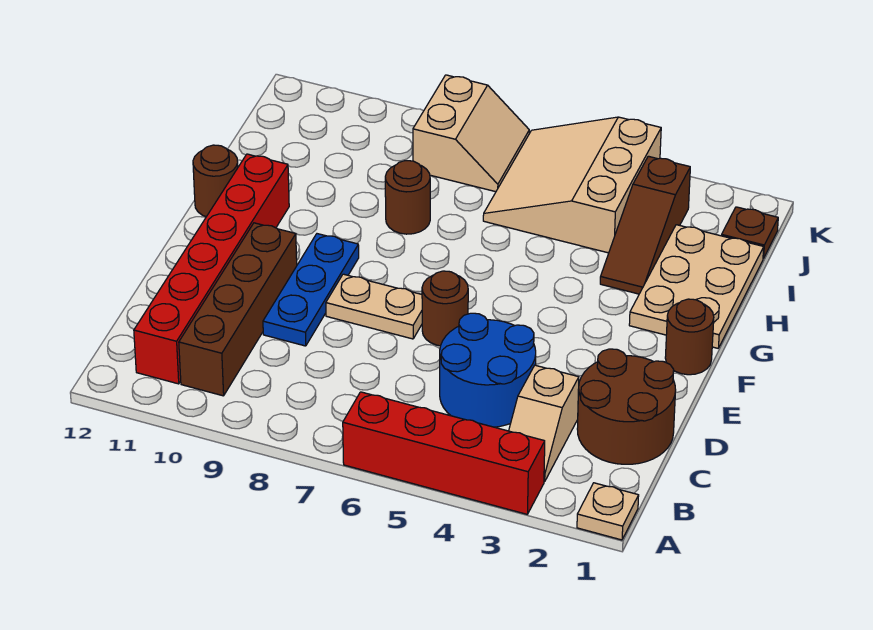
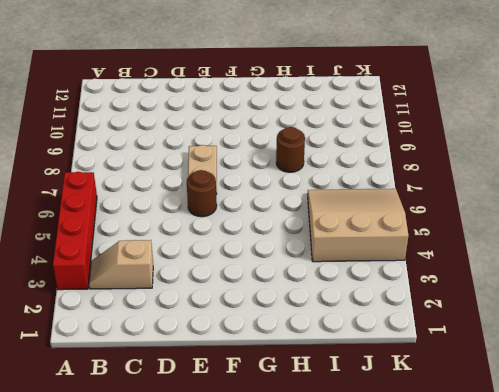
none -> tan plate A1 level 1
none -> brown brick B10:E10 level 1
none -> red brick B11:G11 level 1

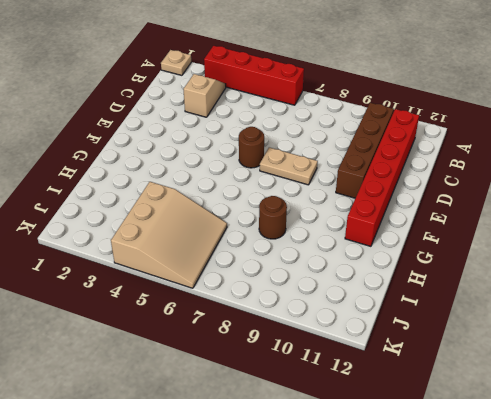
none -> brown round brick C1:D2 level 1
none -> blue round brick C4:D5 level 1
none -> blue plate D9:F9 level 1

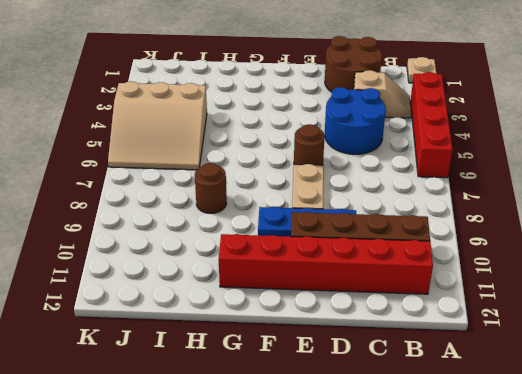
none -> brown round brick F1 level 1
none -> tan plate G1:I2 level 1
none -> brown round brick G12 level 1

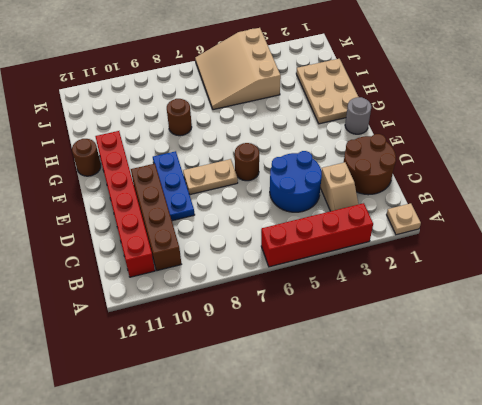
grey round brick F1 level 1 -> brown round brick F1 level 1
none -> brown slope H3:J3 level 1 top J
none -> brown plate J1 level 1
none -> tan slope J7:K8 level 1 top 8

